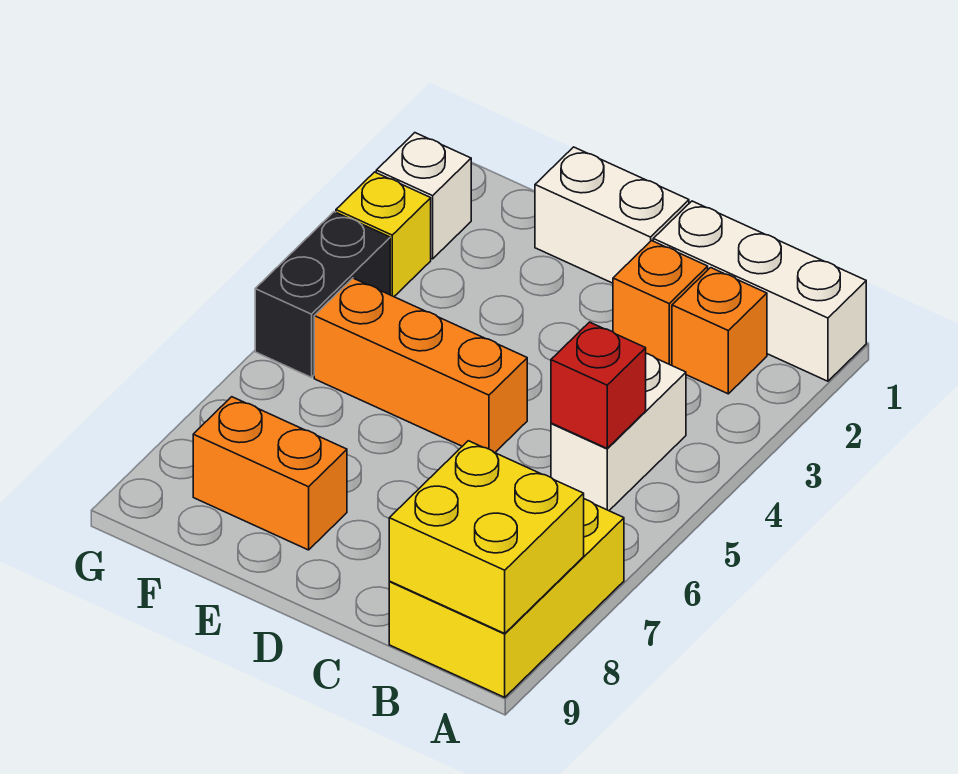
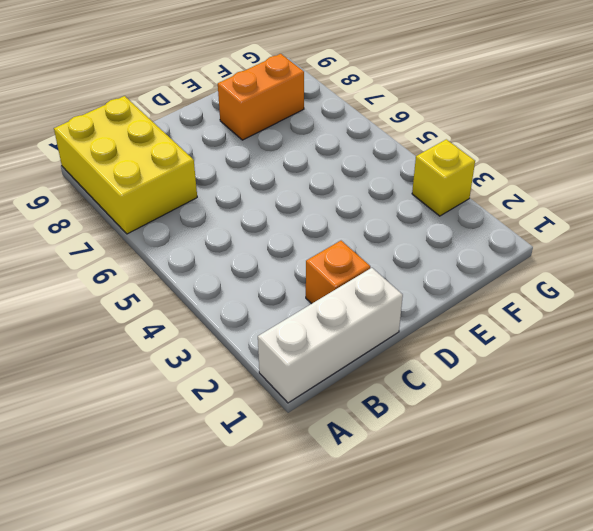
none -> orange brick B2 level 1
none -> white brick B4:B5 level 1
none -> white brick D1:E1 level 1

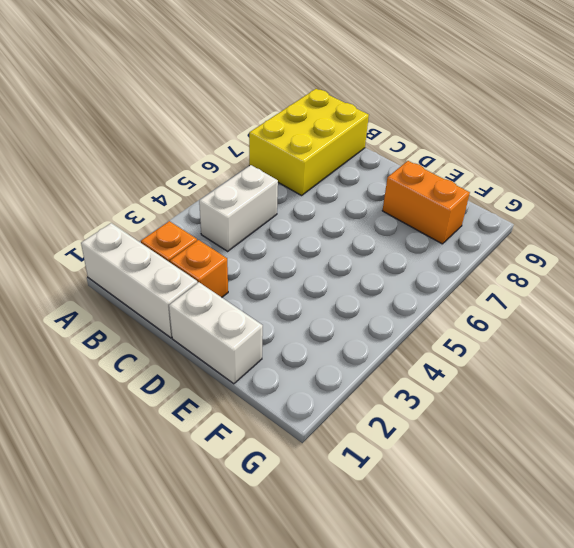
none -> orange brick D5:F5 level 1
none -> white brick G2 level 1
none -> yellow brick G3 level 1

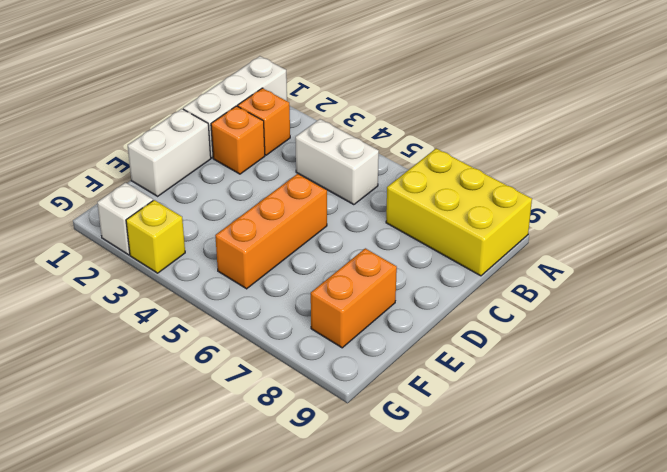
none -> black brick G4:G5 level 1
none -> yellow brick A8:B9 level 2
none -> red brick B5 level 2

